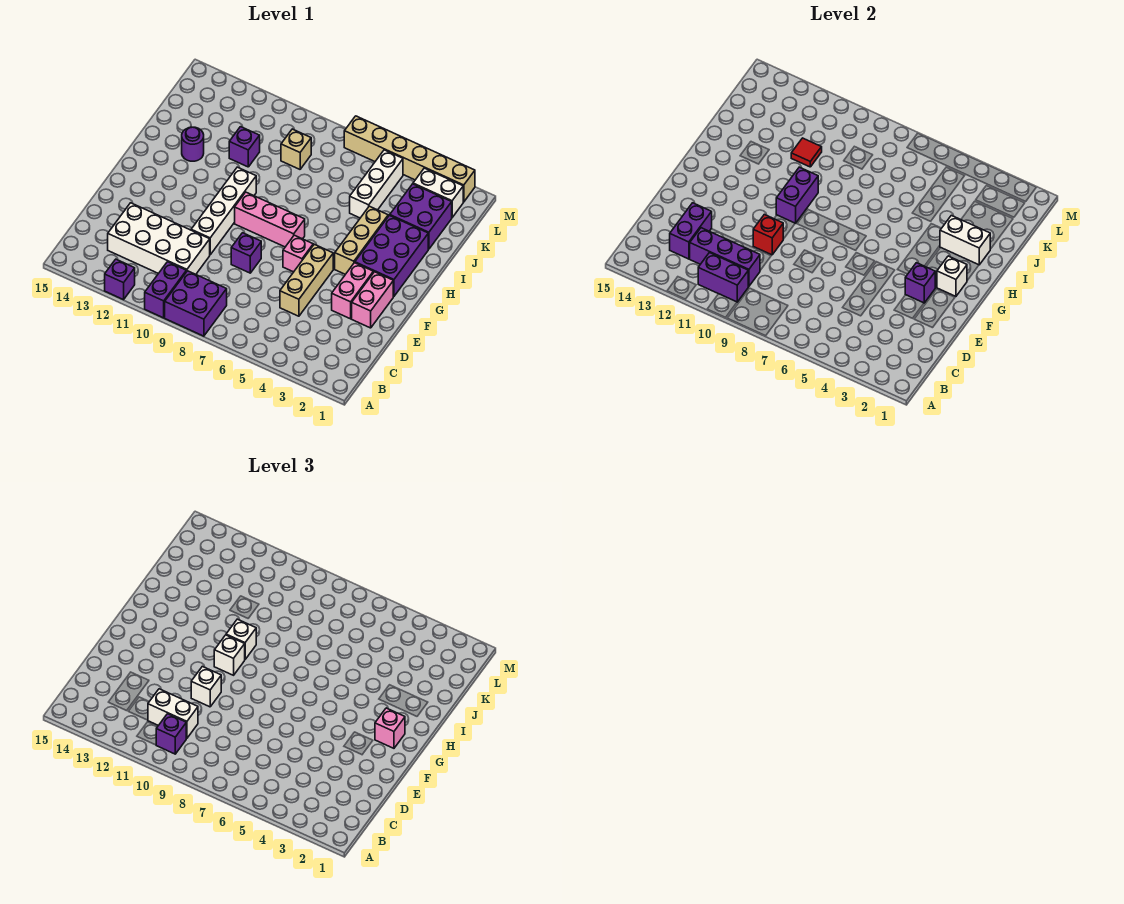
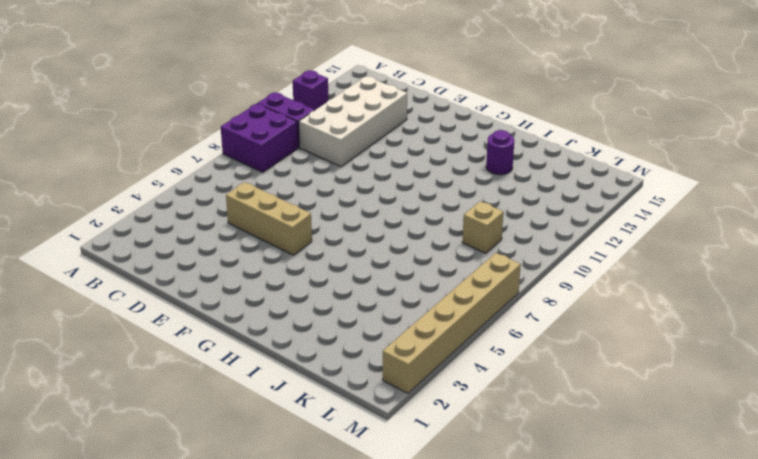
none -> pink brick E2:F2 level 1
none -> pink brick E3:F3 level 1
none -> purple brick E8 level 1
none -> white brick E10:H10 level 1

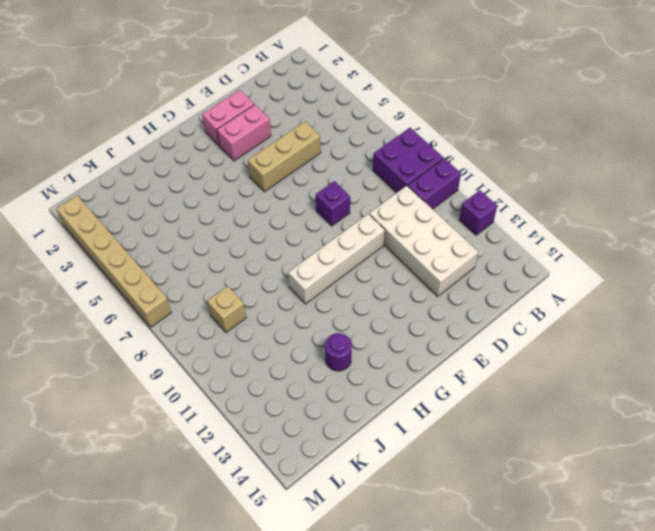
none -> pink brick F6 level 1
none -> purple brick G2:I3 level 1
none -> tan brick G4:I4 level 1
none -> pink brick G7:G9 level 1

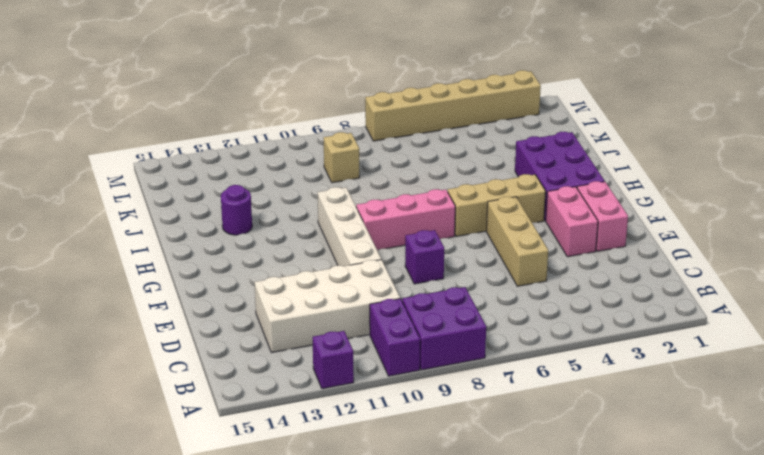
tan brick G4:G6 level 1 -> tan brick G4:I4 level 1
none -> pink brick F6 level 1
none -> purple brick J2:K3 level 1
none -> white brick J5:L5 level 1
none -> purple brick J11 level 1

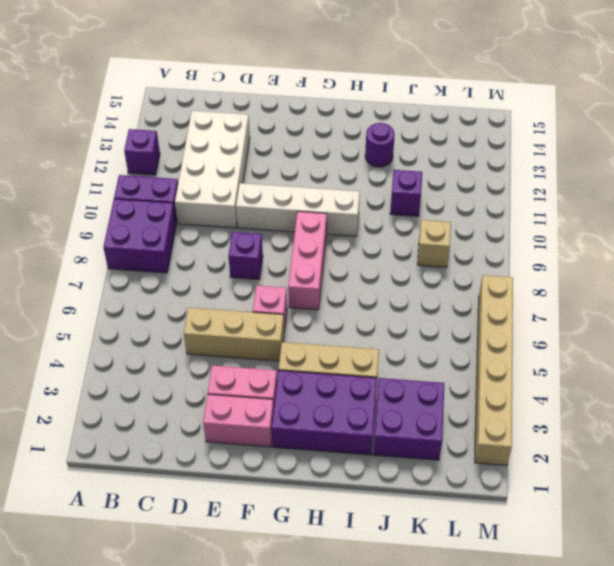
none -> white brick J5:L5 level 1
none -> white brick L2:L3 level 1
none -> purple brick B10:B11 level 2
none -> purple brick C10:C12 level 2

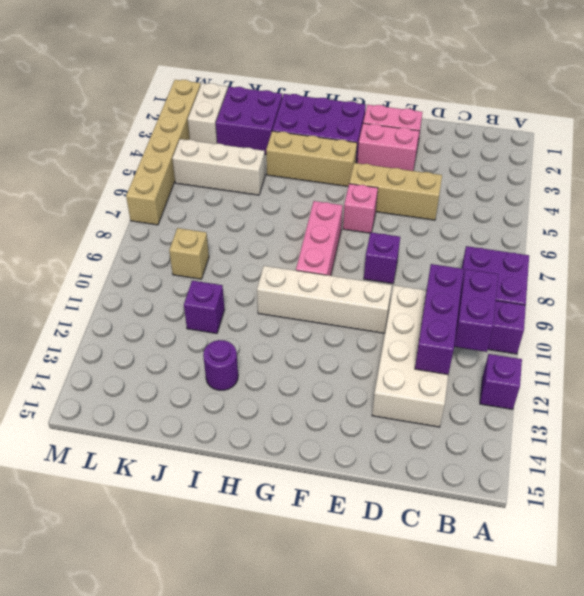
none -> purple brick C13:D13 level 2
none -> red brick E10 level 2
none -> purple brick F3 level 2
none -> white brick G2 level 2

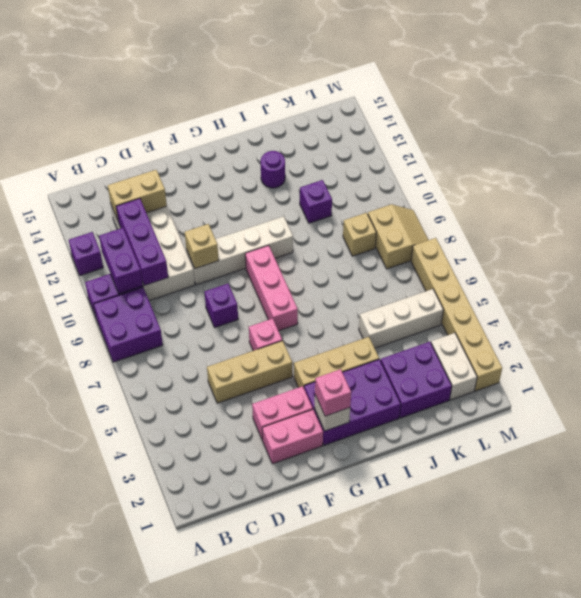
tan brick C13:D13 level 2 -> purple brick C13:D13 level 2
tan brick E10 level 2 -> red brick E10 level 2
tan slope L8:M9 level 1 top L -> none
none -> purple brick F3 level 2
none -> purple brick G10:H10 level 2
none -> white brick I2:I3 level 2
none -> red tile J11 level 2

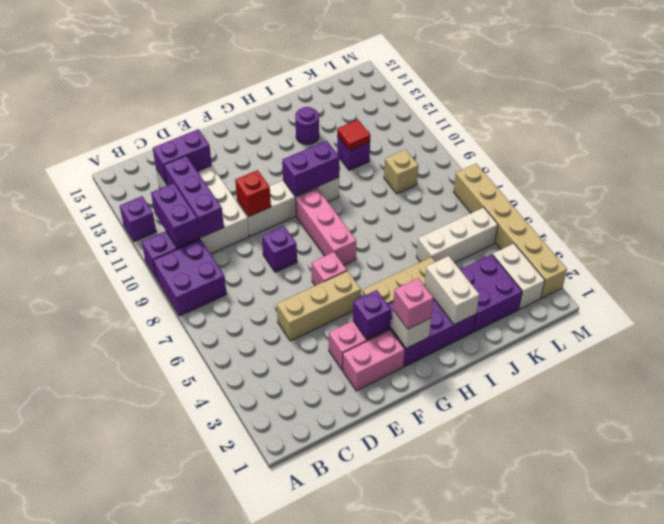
none -> purple brick B10 level 3
none -> white brick C10:C11 level 3
none -> white brick E10 level 3
none -> white brick G10 level 3

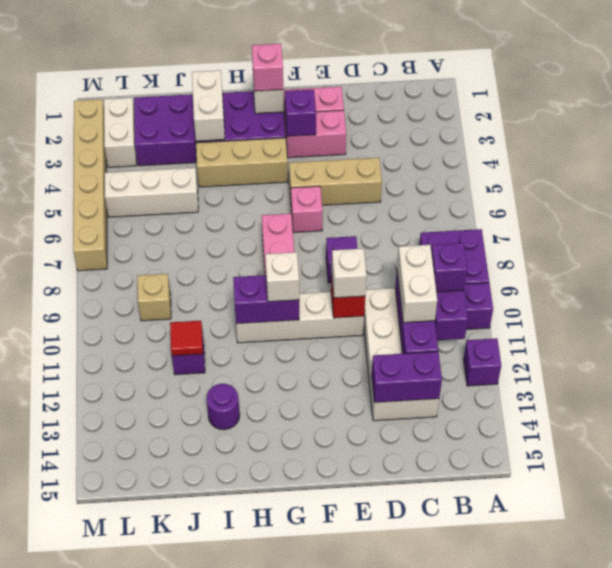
none -> white brick H10 level 3

